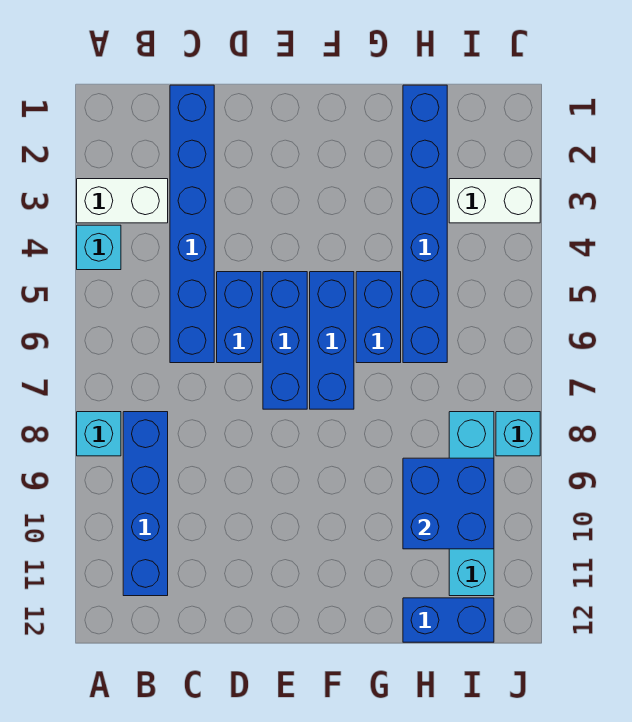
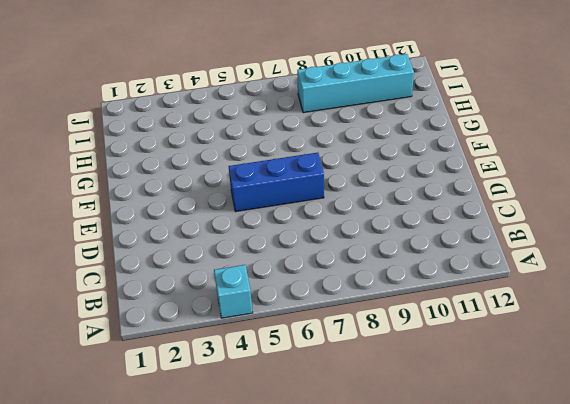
none -> white brick A3:B3 level 1
none -> cyan brick A8 level 1
none -> blue brick B8:B11 level 1

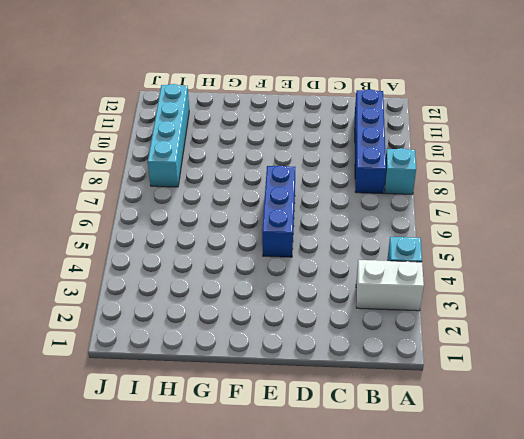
none -> blue brick C1:C6 level 1
none -> blue brick D5:D6 level 1
none -> blue brick F5:F7 level 1

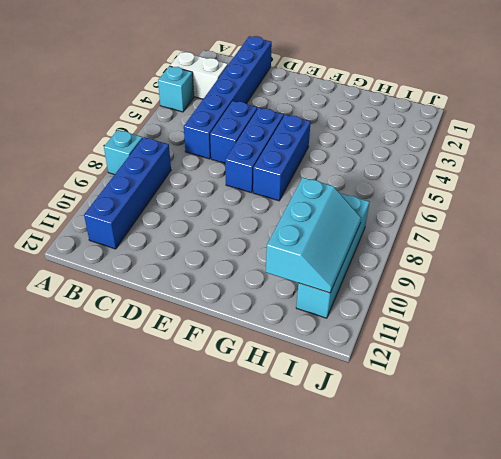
cyan slope H9:I11 level 2 top H -> blue brick H9:I10 level 2
none -> blue brick G5:G6 level 1
none -> blue brick H1:H6 level 1
none -> blue brick H12:I12 level 1

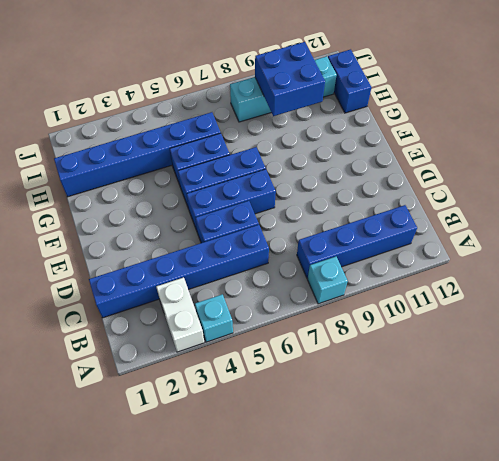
none -> white brick I3:J3 level 1
none -> cyan brick J8 level 1

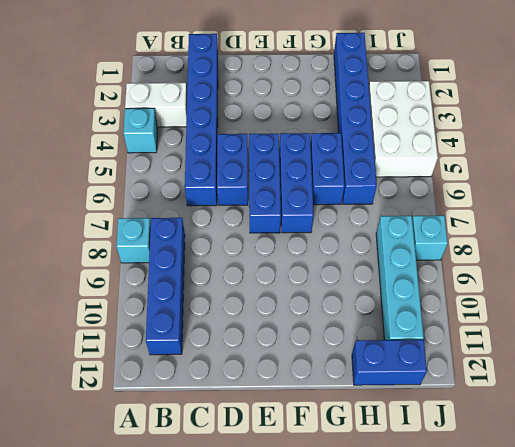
white brick I3:J5 level 1 -> white brick I3:J3 level 1
none -> blue brick H9:I10 level 2

